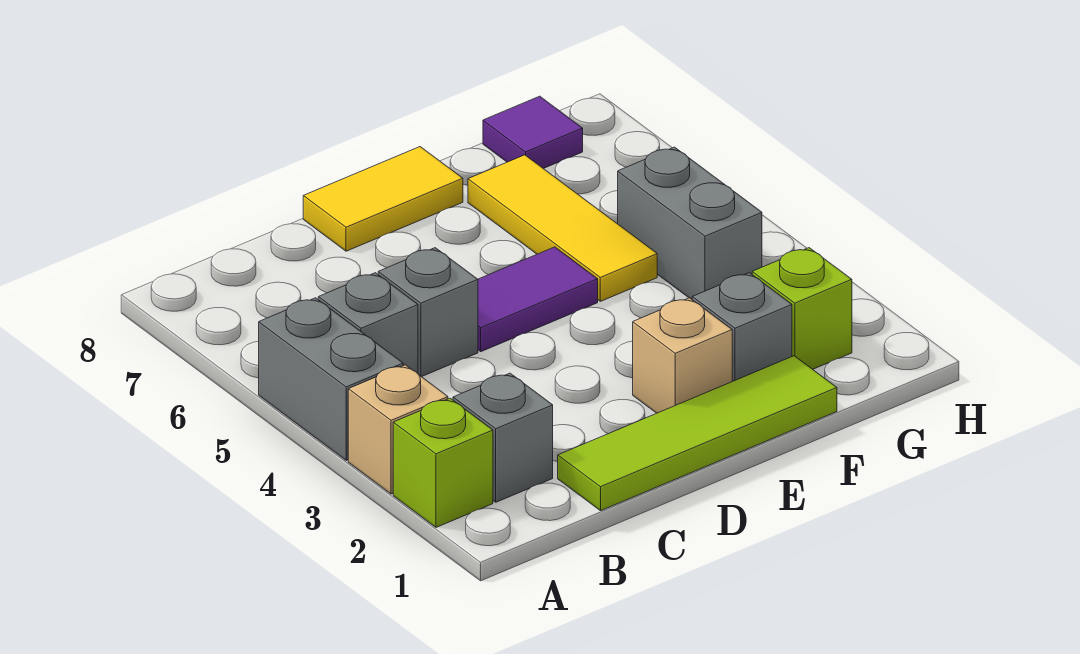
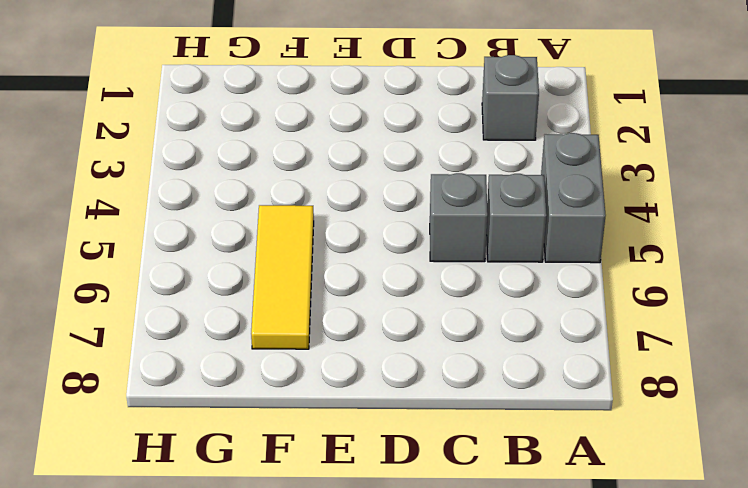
none -> lime brick A2 level 1
none -> tan brick A3 level 1
none -> lime tile C1:F1 level 1

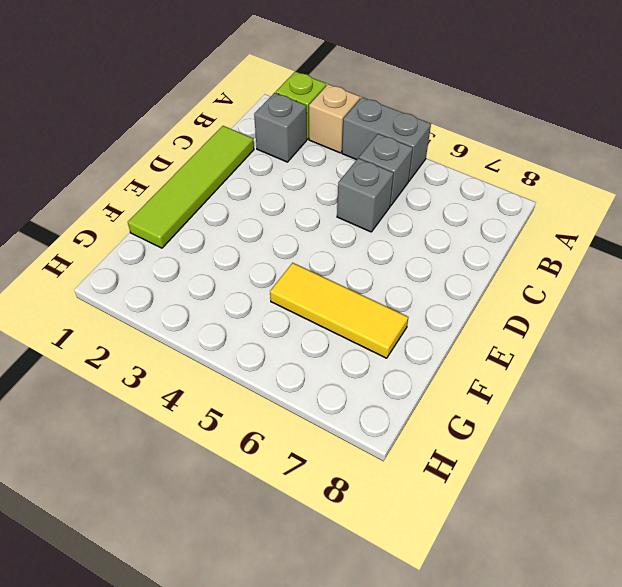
none -> purple tile D5:E5 level 1
none -> yellow tile D8:E8 level 1
none -> tan brick E2 level 1

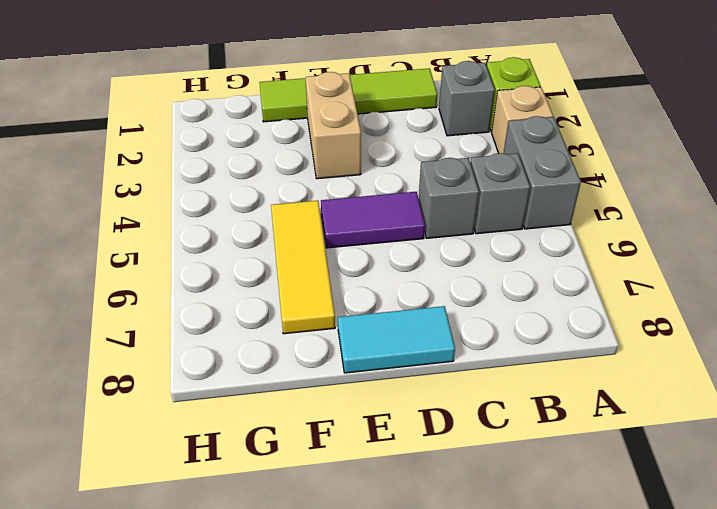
cyan tile D8:E8 level 1 -> yellow tile D8:E8 level 1
tan brick E2:E3 level 1 -> tan brick E2 level 1
none -> grey brick F2 level 1
none -> lime brick G2 level 1
none -> grey brick G4:G5 level 1

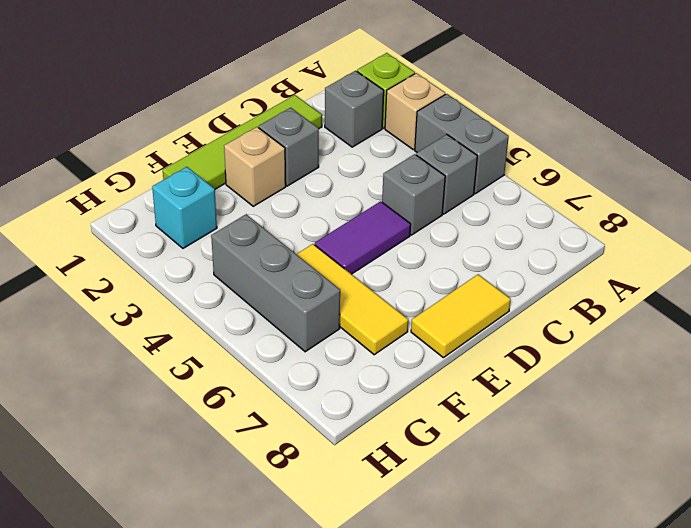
grey brick D2 level 1 -> grey brick F2 level 1
cyan brick G2 level 1 -> lime brick G2 level 1
grey brick G4:G6 level 1 -> grey brick G4:G5 level 1
none -> purple tile G8 level 1

